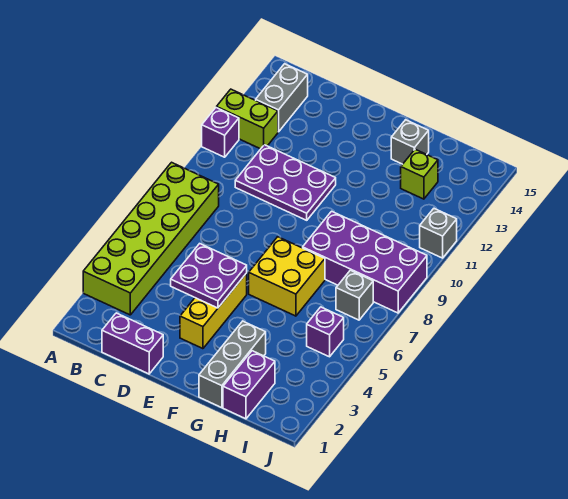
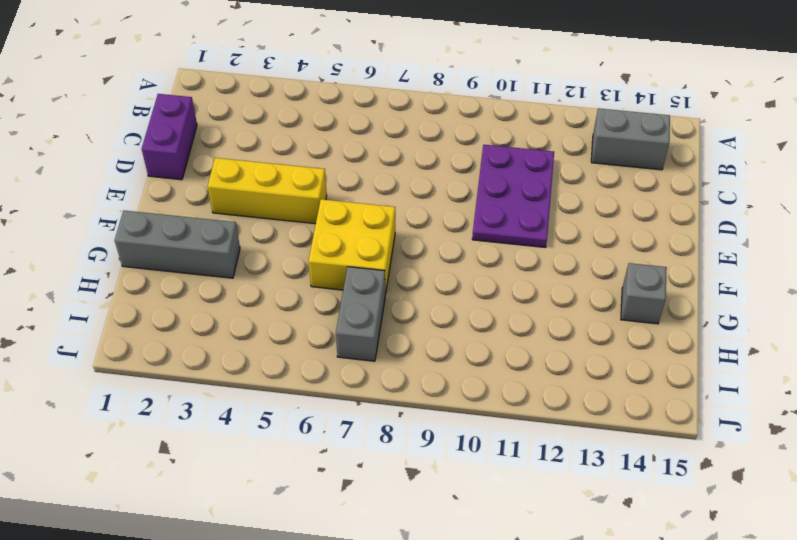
grey brick H7:I7 level 1 -> grey brick I7 level 1
none -> lime brick A3:B8 level 1
none -> purple brick A11 level 1
none -> lime brick A12:B12 level 1

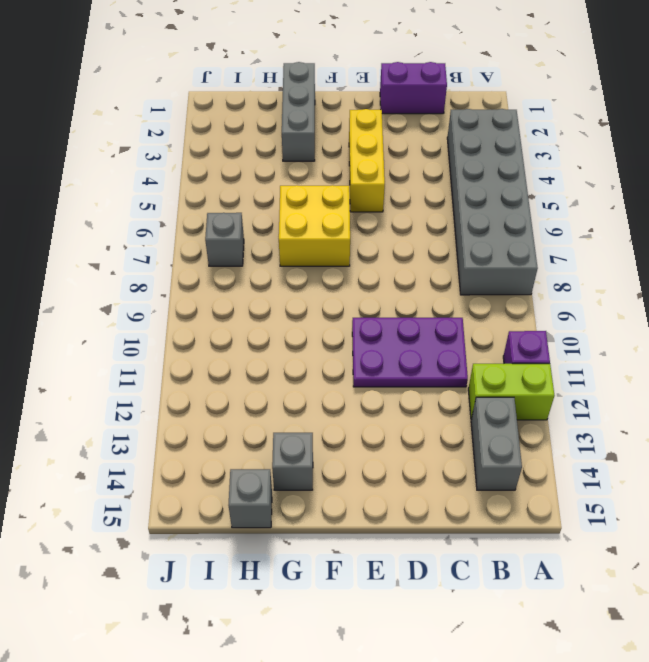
grey brick A3:B8 level 1 -> lime brick A3:B8 level 1
grey brick H15 level 1 -> grey brick J11 level 1
none -> purple brick G8:J9 level 1
none -> purple brick H1:H2 level 1
none -> lime brick H13 level 1

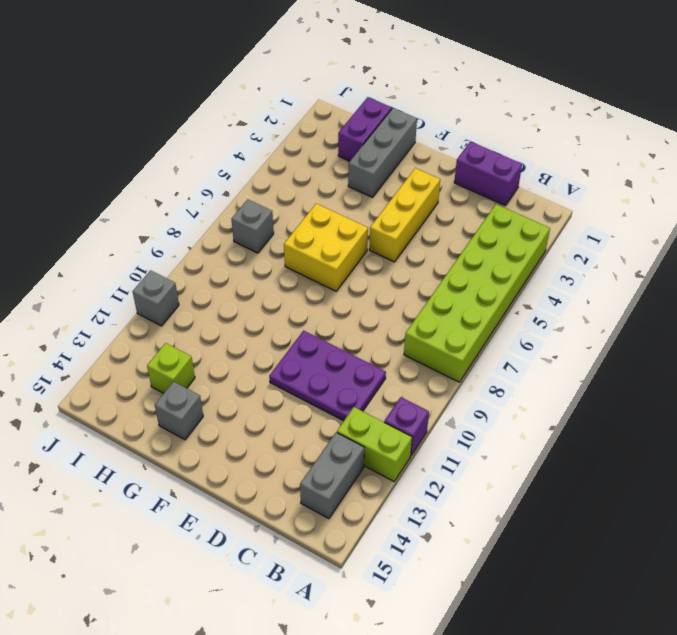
none -> purple brick G8:J9 level 1
none -> purple brick I5 level 1
none -> purple plate D4:E5 level 2

